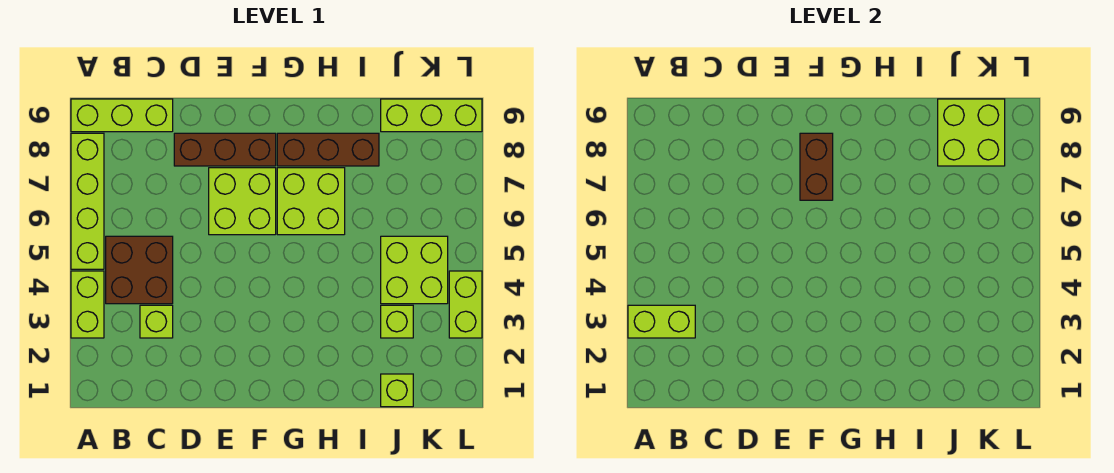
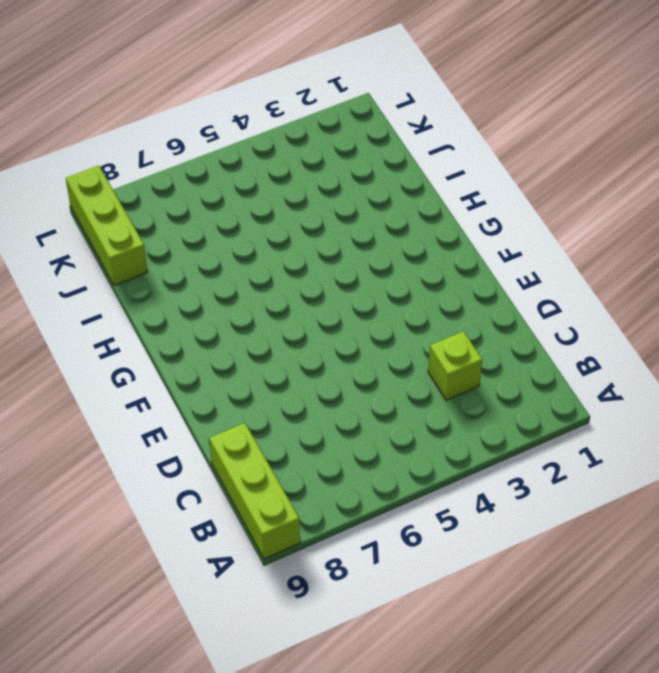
none -> lime brick A3:A4 level 1
none -> lime brick A5:A8 level 1
none -> brown brick B4:C5 level 1

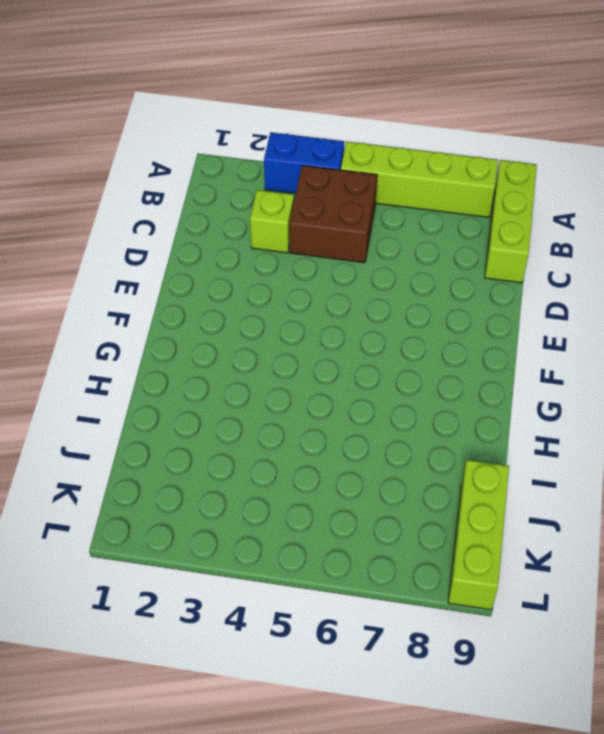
blue brick A3:A4 level 1 -> lime brick A3:A4 level 1
none -> brown brick D8:F8 level 1
none -> lime brick E6:F7 level 1
none -> lime brick G6:H7 level 1

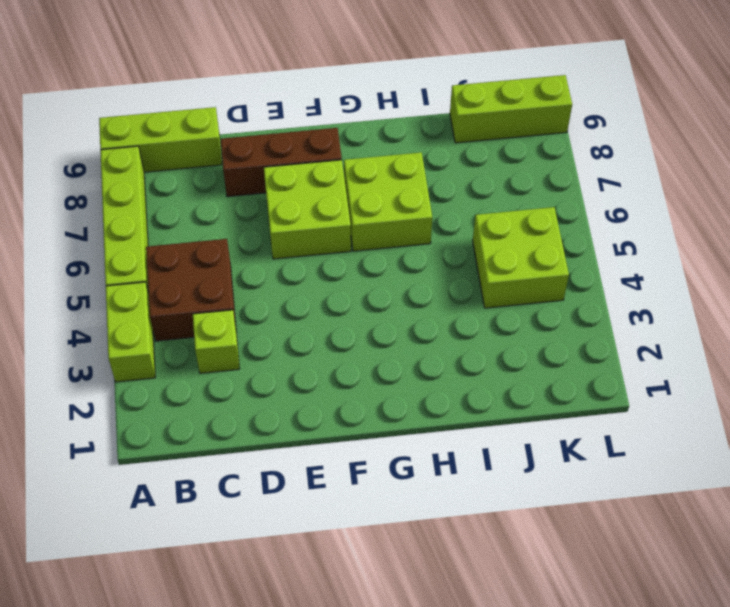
none -> brown brick G8:I8 level 1
none -> lime brick J1 level 1
none -> lime brick J3 level 1

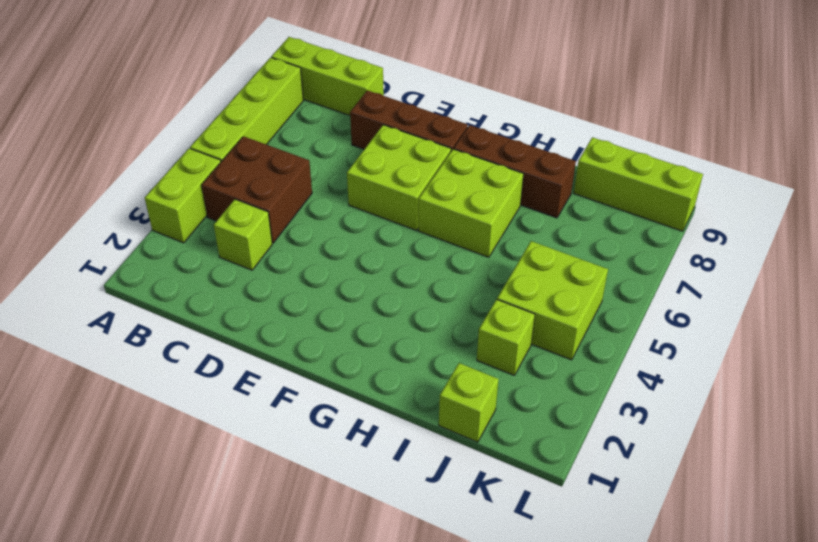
none -> lime brick L3:L4 level 1
none -> lime brick A3:B3 level 2
none -> brown brick F7:F8 level 2

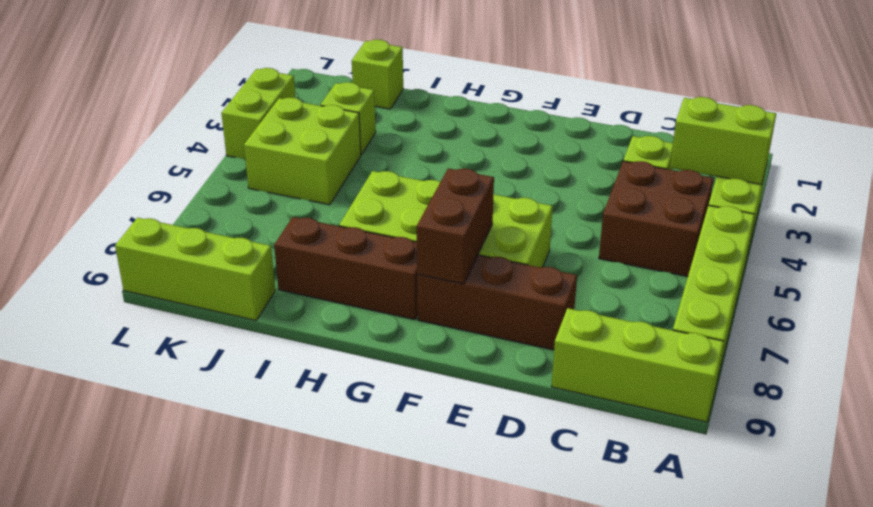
none -> lime brick J8:K9 level 2

